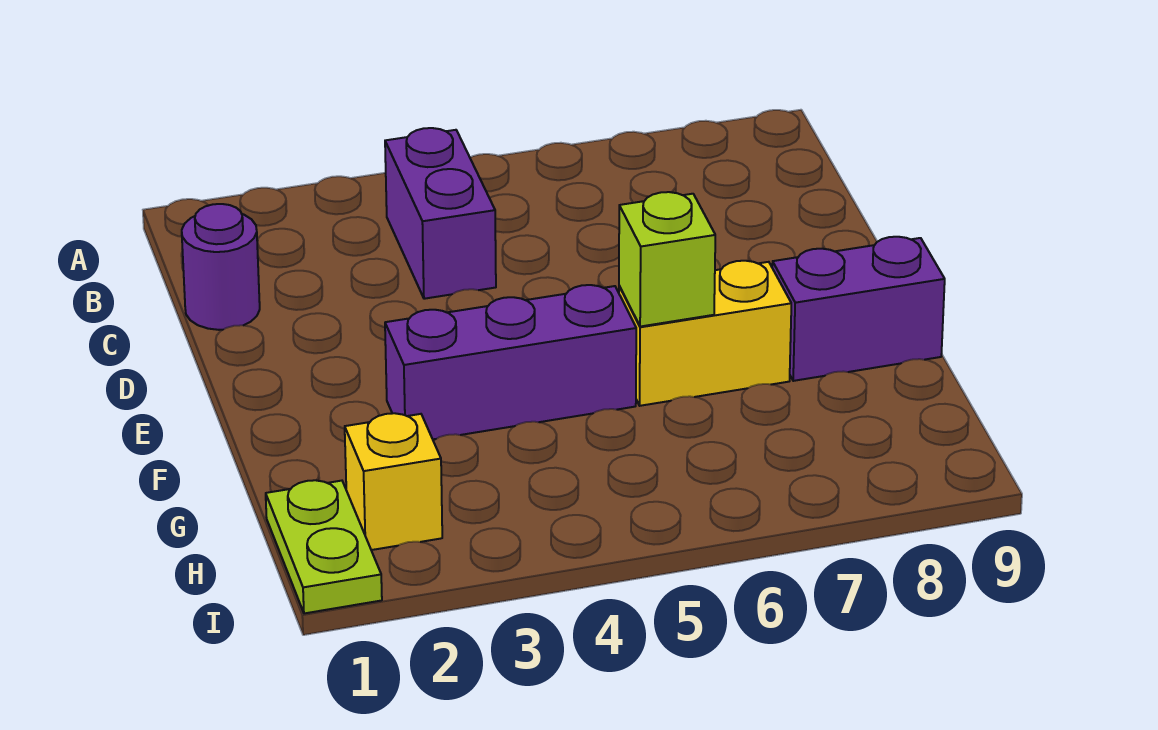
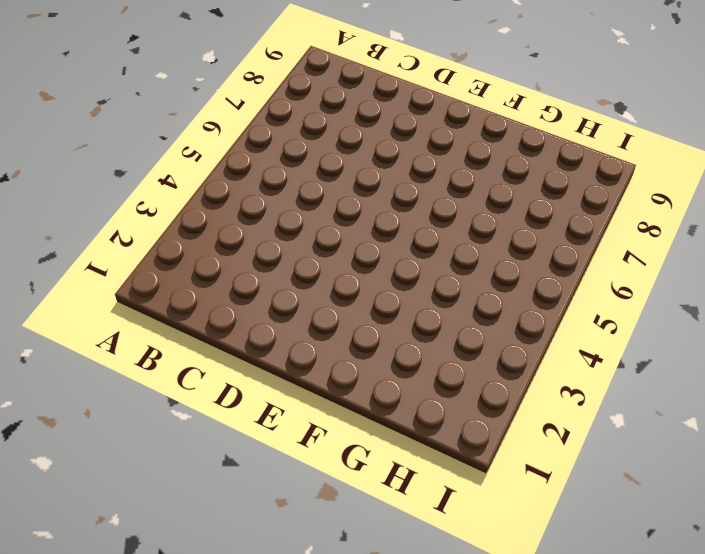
none -> purple brick B4:C4 level 1
none -> purple round brick C1 level 1

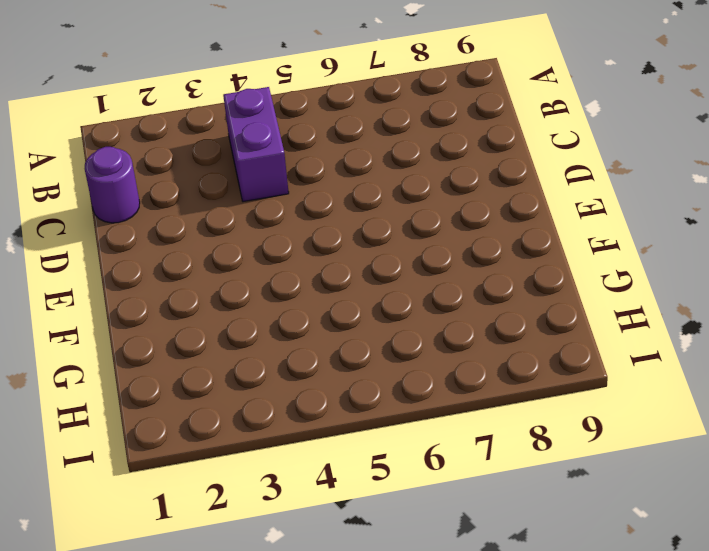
none -> purple brick F3:F5 level 1
none -> yellow brick F6:F7 level 1

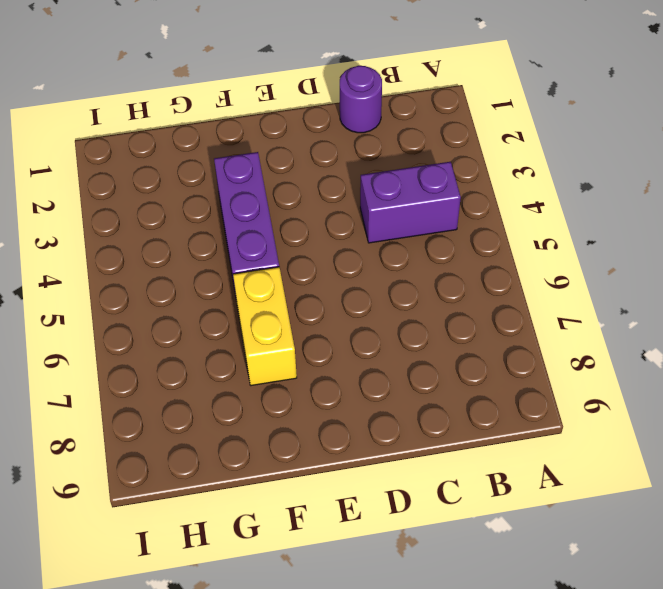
none -> purple brick F8:F9 level 1
none -> lime plate H1:I1 level 1

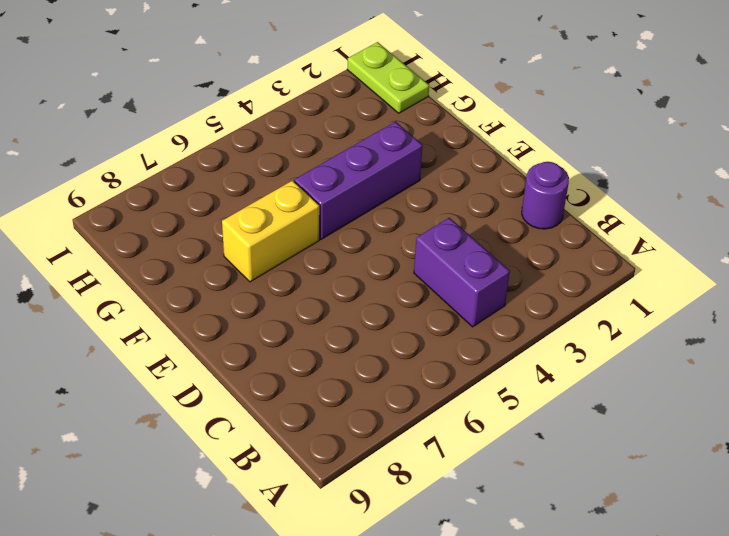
none -> purple brick F8:F9 level 1
none -> yellow brick H2 level 1

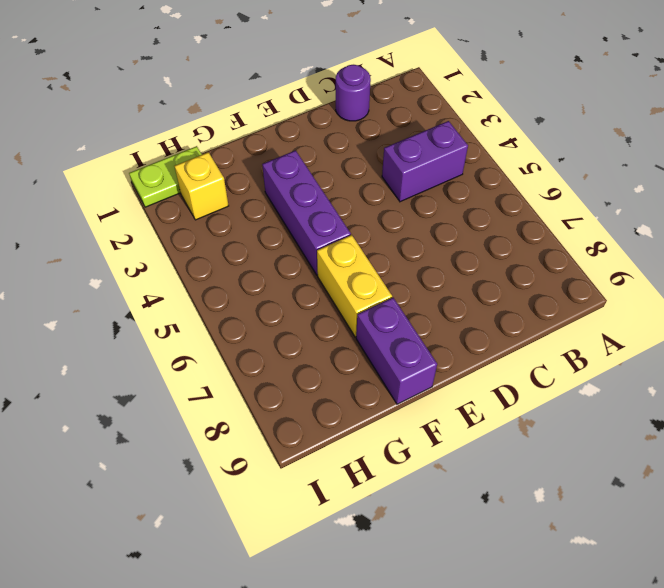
none -> lime brick F6 level 2

